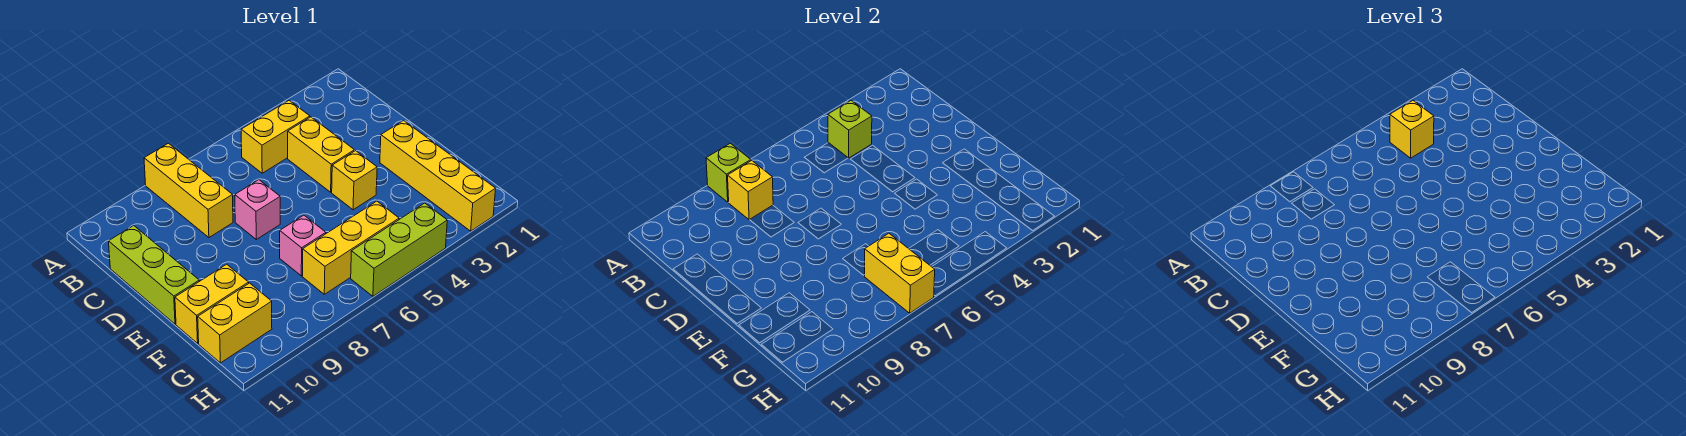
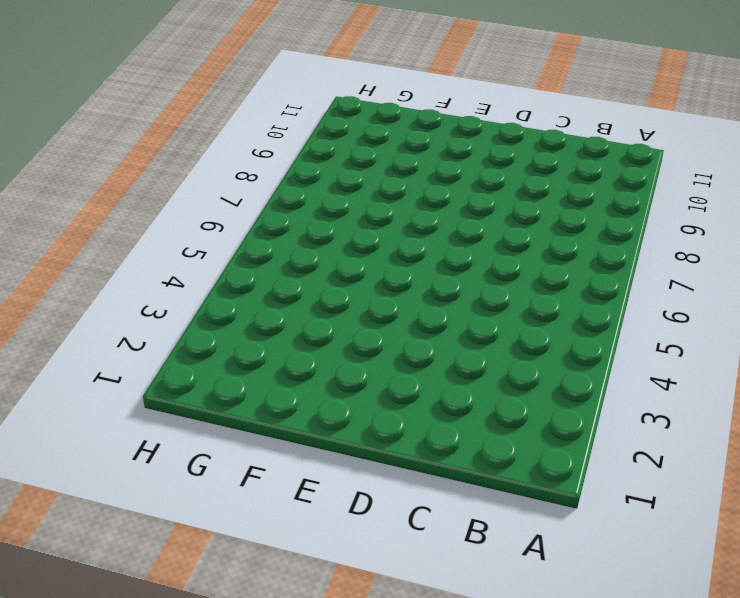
none -> yellow brick A8:C8 level 1
none -> yellow brick B4:B5 level 1
none -> yellow brick C4:D4 level 1

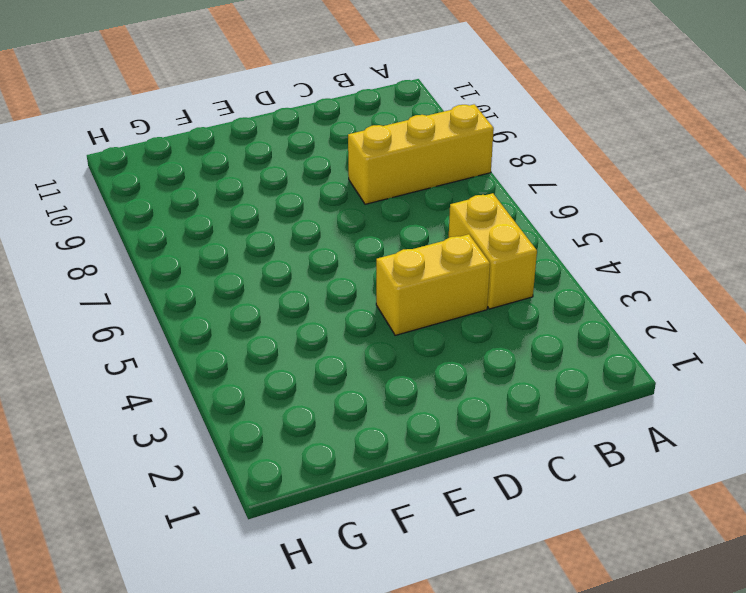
none -> lime brick C11:E11 level 1
none -> pink brick D7 level 1
none -> yellow brick E2:H2 level 1

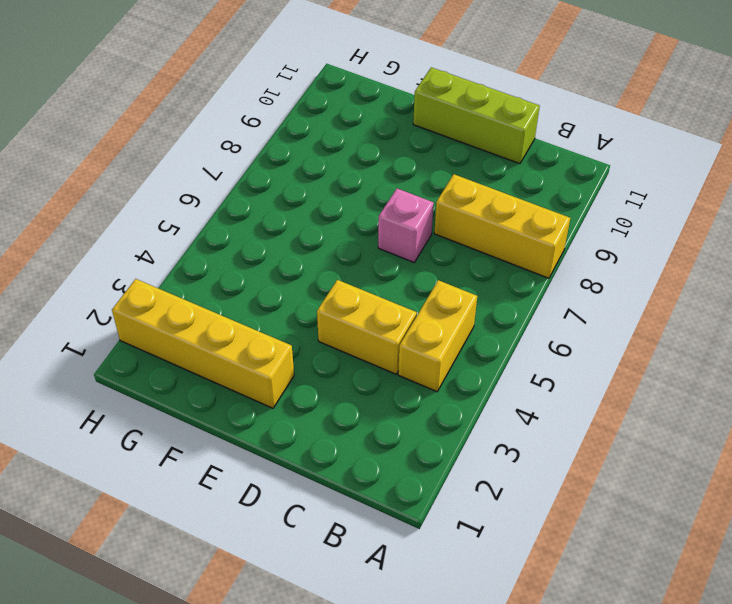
none -> yellow brick E4 level 1
none -> pink brick F7 level 1
none -> yellow brick F10:F11 level 1

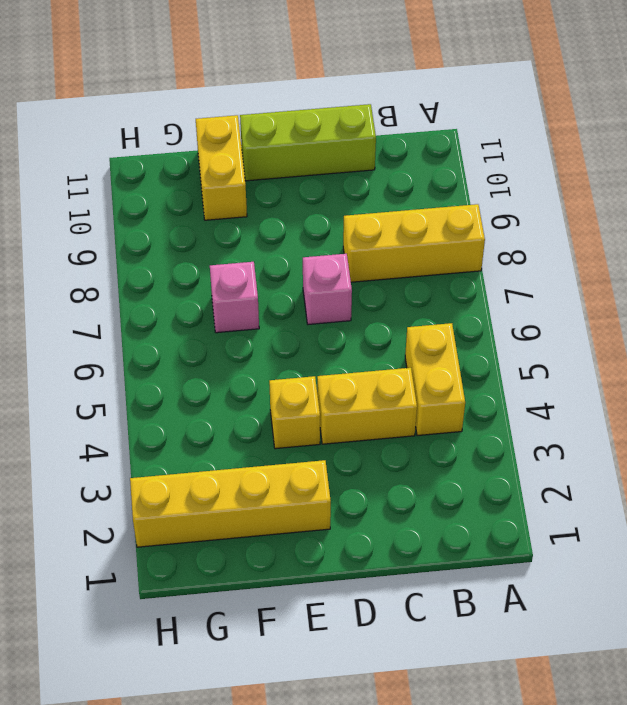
none -> yellow brick G5:G7 level 1
none -> yellow brick G10:G11 level 1
none -> lime brick H4:H6 level 1

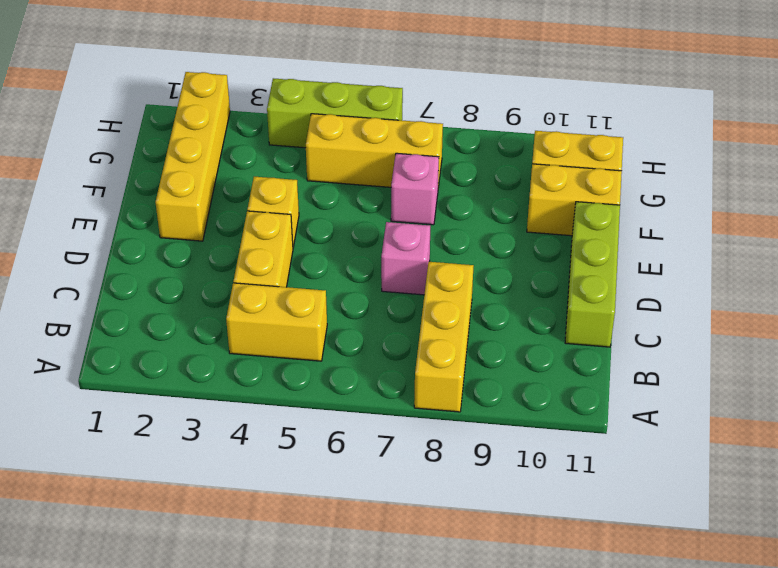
none -> lime brick A8 level 2
none -> lime brick B4 level 2
none -> yellow brick B8 level 2

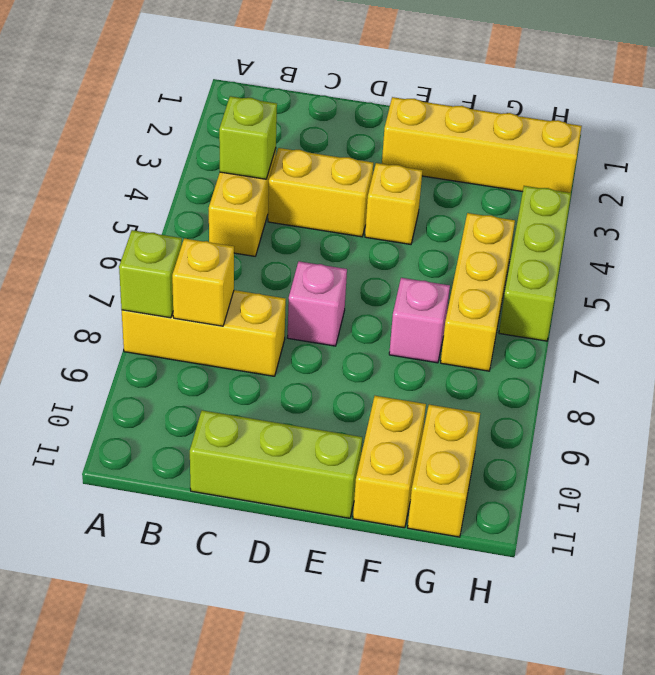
none -> yellow brick G7:H7 level 2
none -> yellow brick B4 level 3

